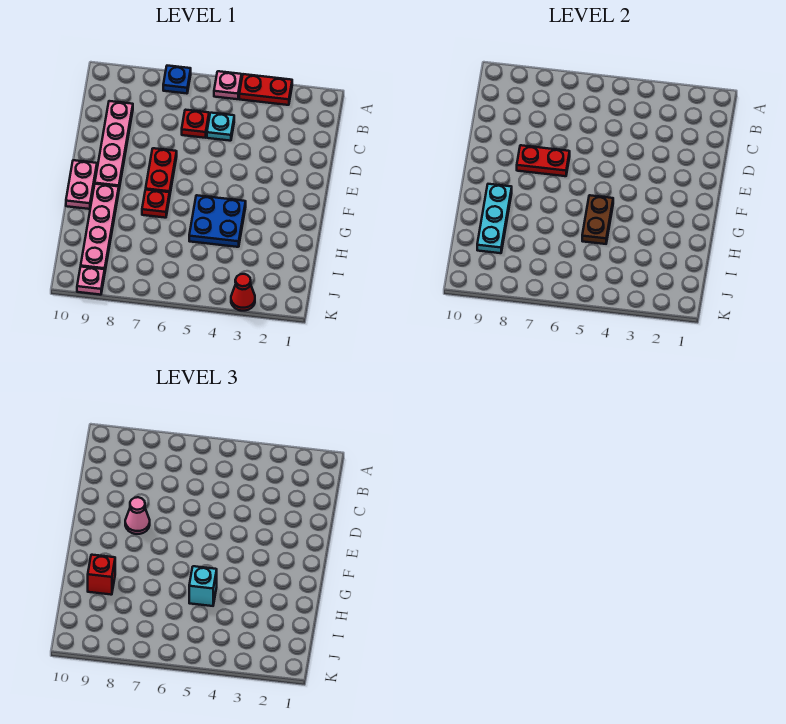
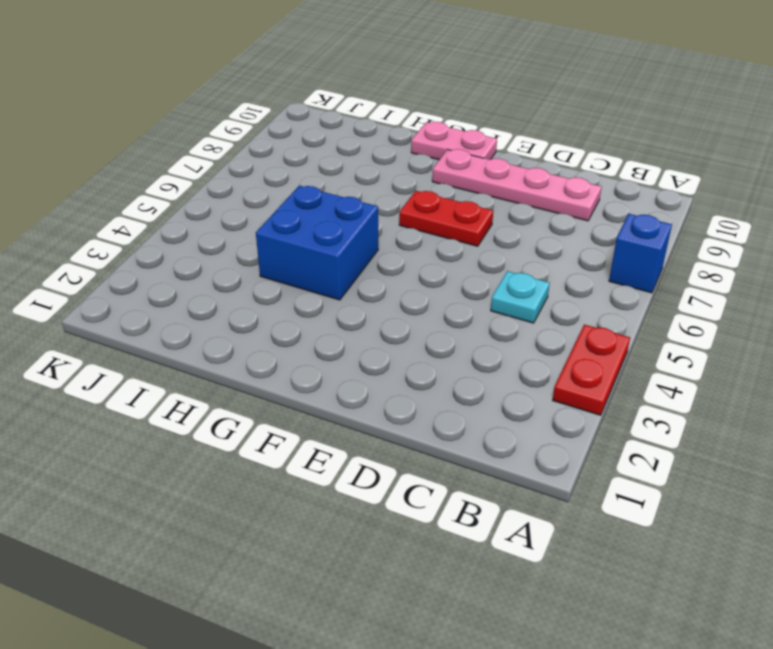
blue brick A7 level 1 -> blue plate A7 level 1
blue brick G4:H5 level 1 -> blue plate G4:H5 level 1
none -> pink plate A5 level 1
none -> red plate C6 level 1
none -> red plate G7 level 1

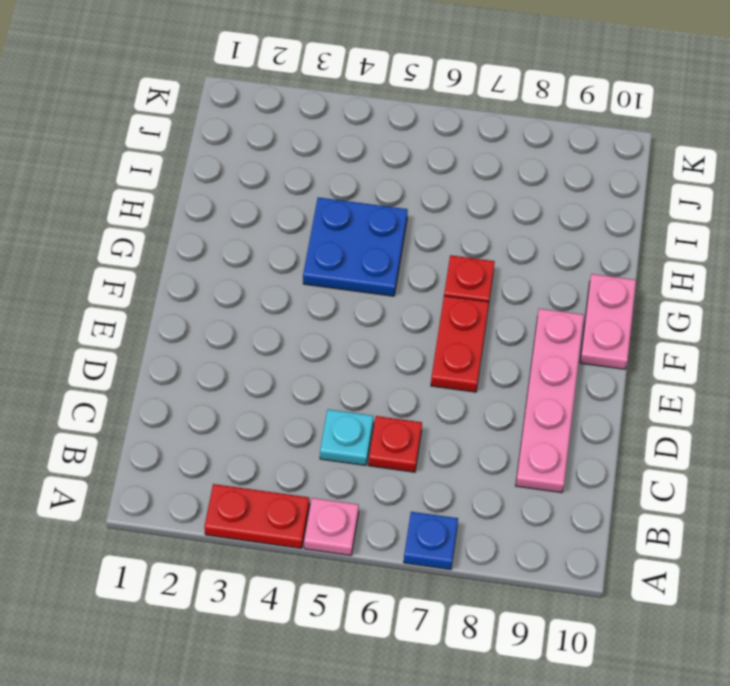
none -> pink plate G9:J9 level 1
none -> red cone K3 level 1
none -> pink plate K9 level 1

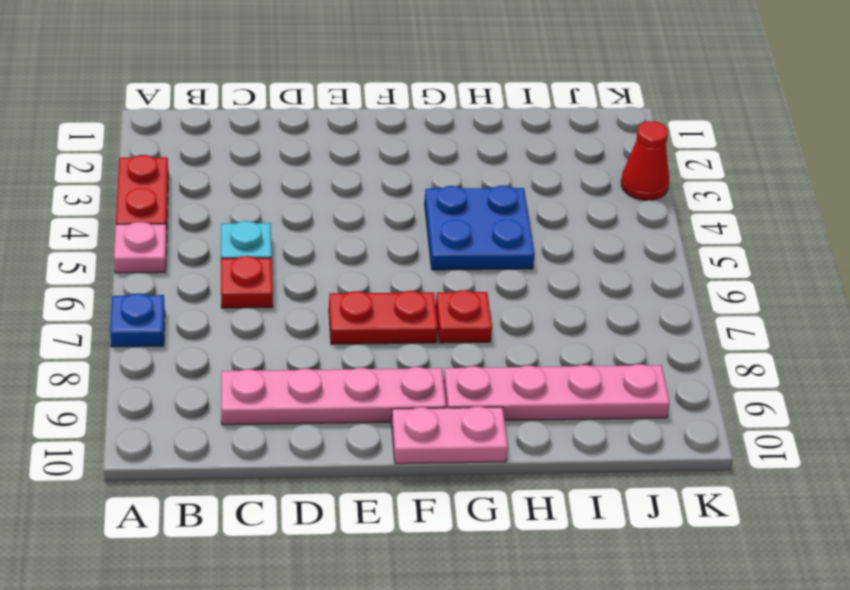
none -> pink plate K9 level 1
none -> red plate E7:E8 level 2
none -> brown plate G5:H5 level 2

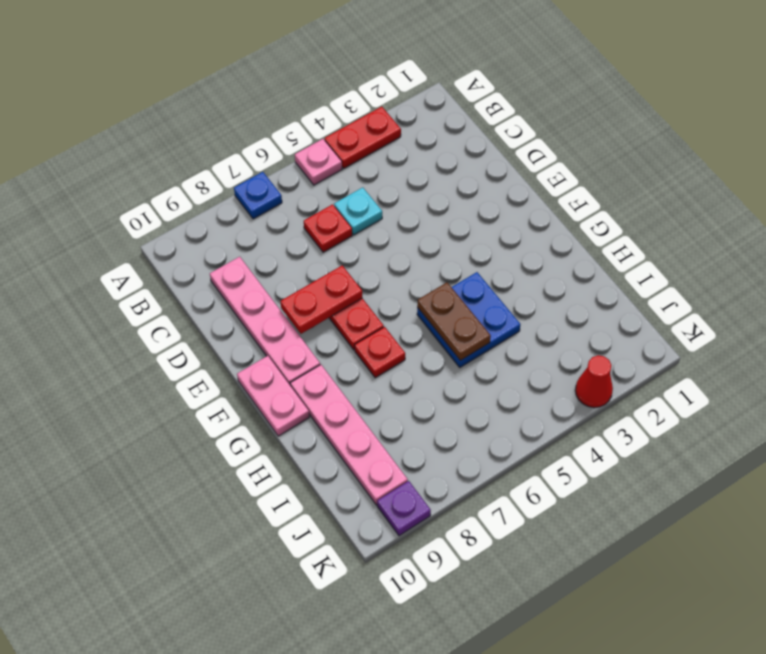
purple plate K9 level 1 -> pink plate K9 level 1
none -> cyan plate G9:I9 level 2
none -> pink cone E8 level 3
none -> cyan brick H5 level 3

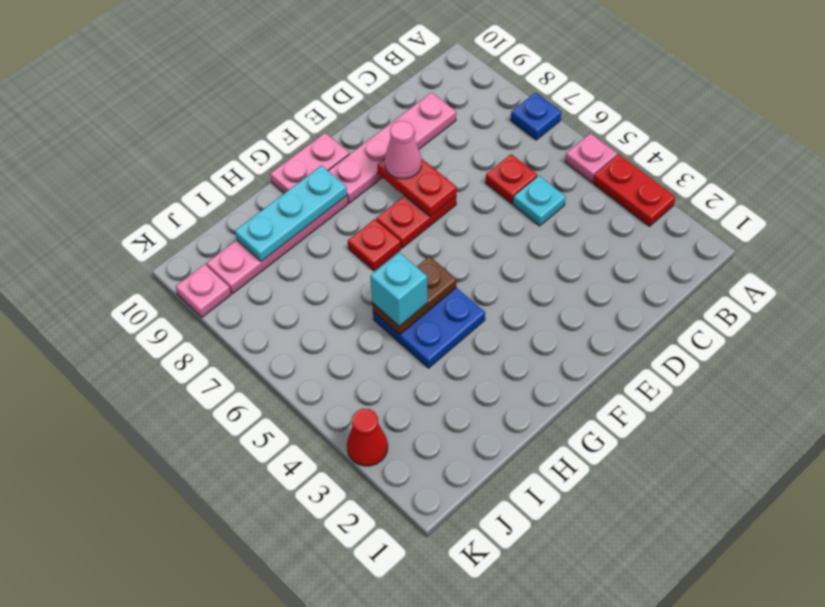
none -> red brick H9 level 3

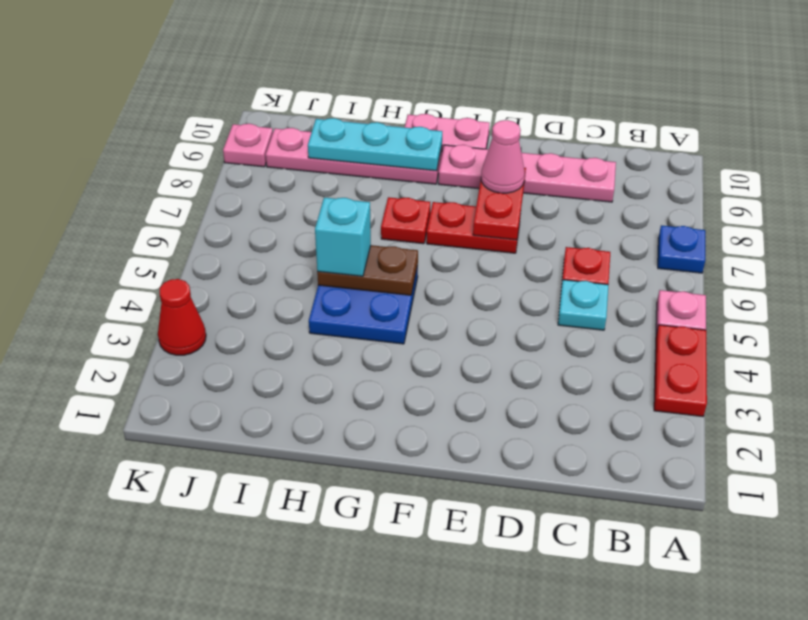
none -> red brick H9 level 3

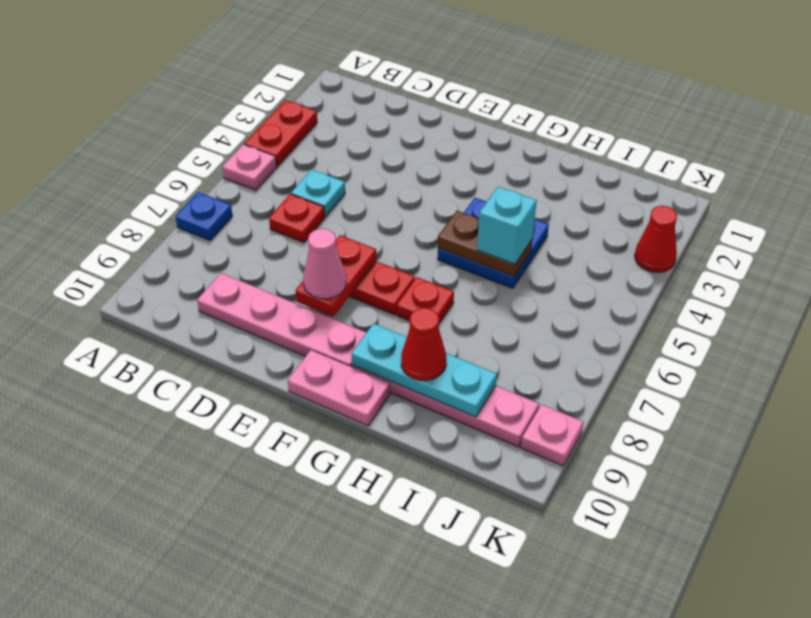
red cone H9 level 3 -> red brick H9 level 3

